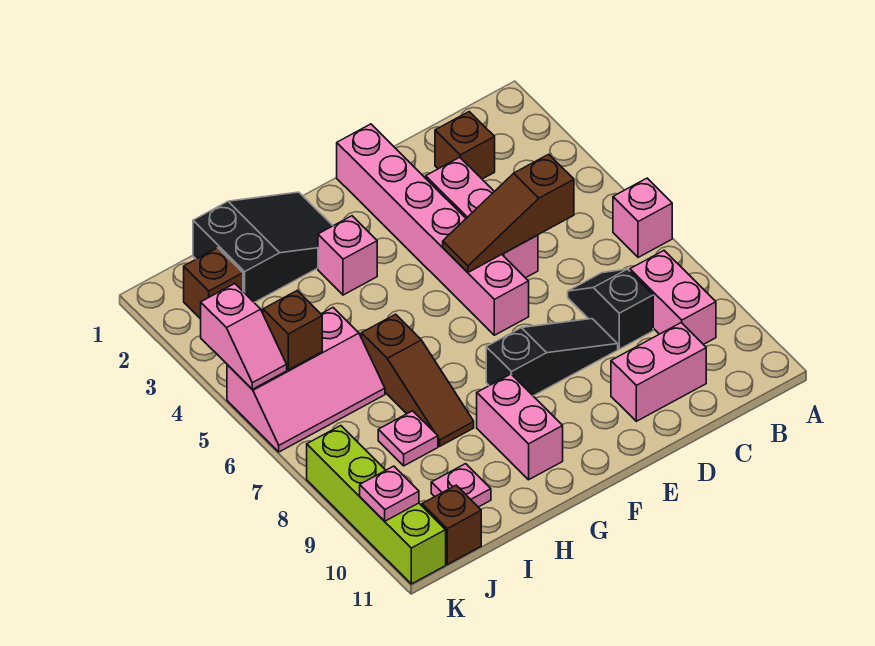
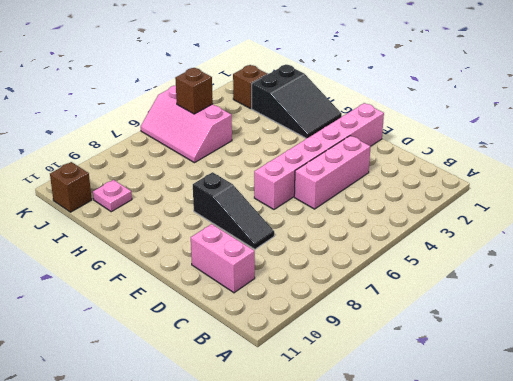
none -> pink brick A6 level 1
none -> pink brick B8:B9 level 1
none -> brown brick C2 level 1

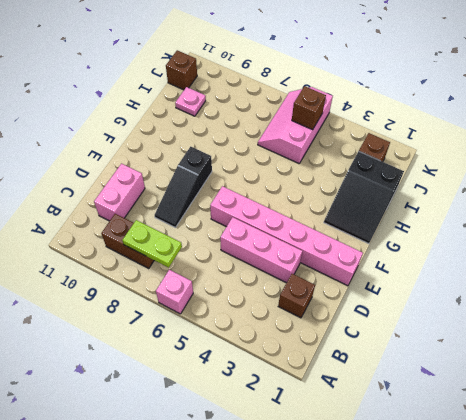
lime plate B7:B8 level 2 -> none
brown brick B8:B9 level 1 -> pink brick B8:B9 level 1
none -> black slope C7:C8 level 1 top 8
none -> pink brick G3 level 1
none -> pink brick G9:G10 level 1

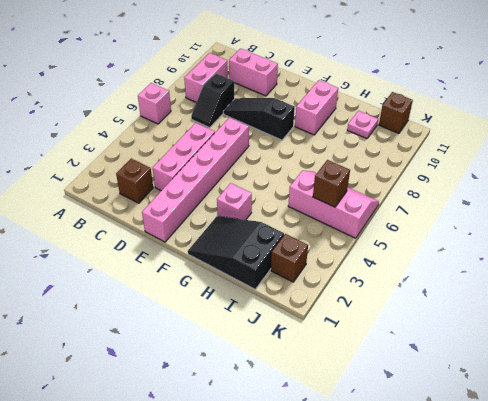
none -> brown slope H6:H8 level 1 top 6
none -> pink plate I8 level 1
none -> lime brick K8:K11 level 1

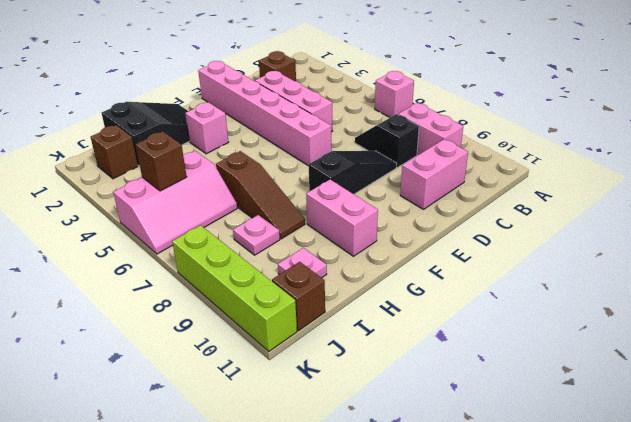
none -> brown slope C5:E5 level 2 top C
none -> pink slope K4:K5 level 2 top 4
none -> pink plate K10 level 2

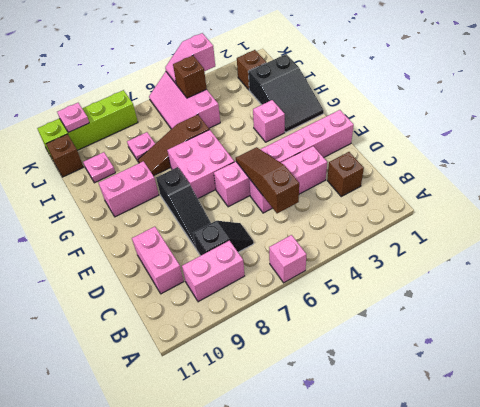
pink brick F6:G7 level 1 -> none

